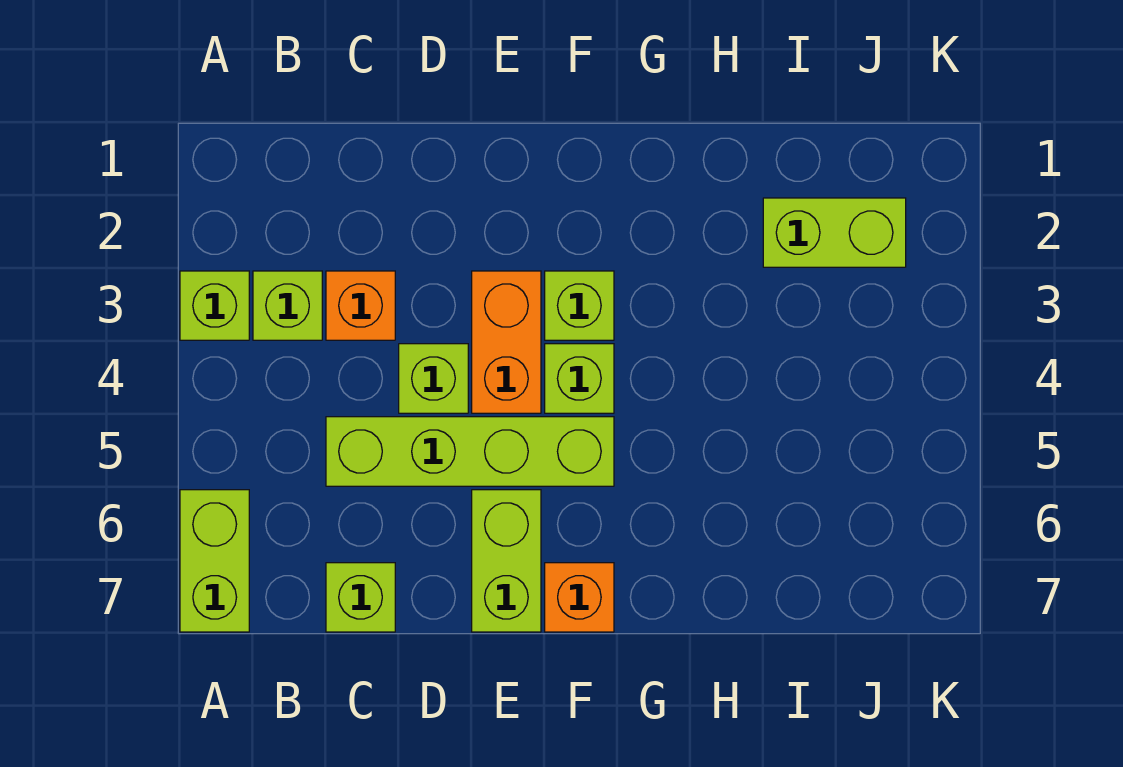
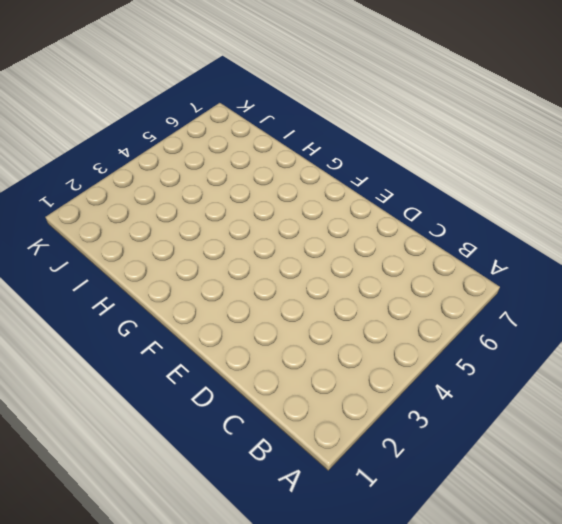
none -> lime brick A3 level 1
none -> lime brick A6:A7 level 1
none -> lime brick B3 level 1

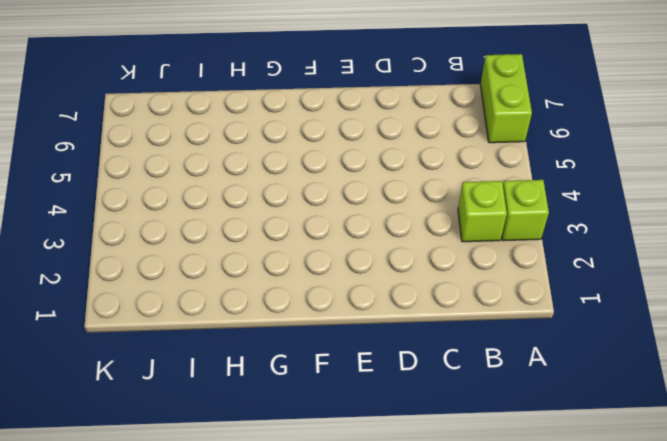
none -> orange brick C3 level 1
none -> lime brick C5:F5 level 1
none -> lime brick C7 level 1

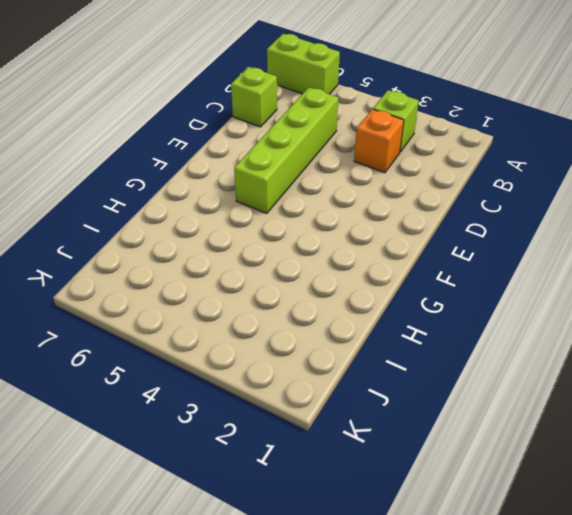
none -> lime brick A3 level 1
none -> lime brick D4 level 1
none -> orange brick E3:E4 level 1

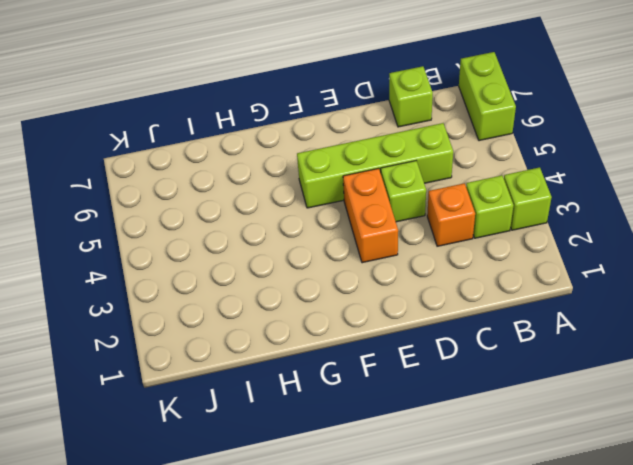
none -> lime brick E6:E7 level 1
none -> lime brick F3 level 1
none -> lime brick F4 level 1

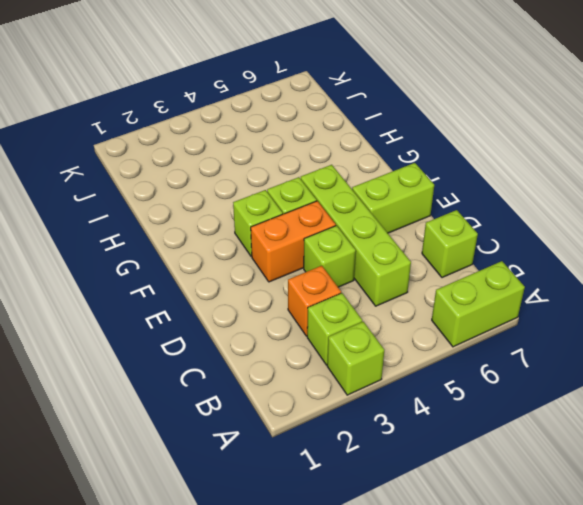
none -> orange brick F7 level 1
none -> lime brick I2:J2 level 1

